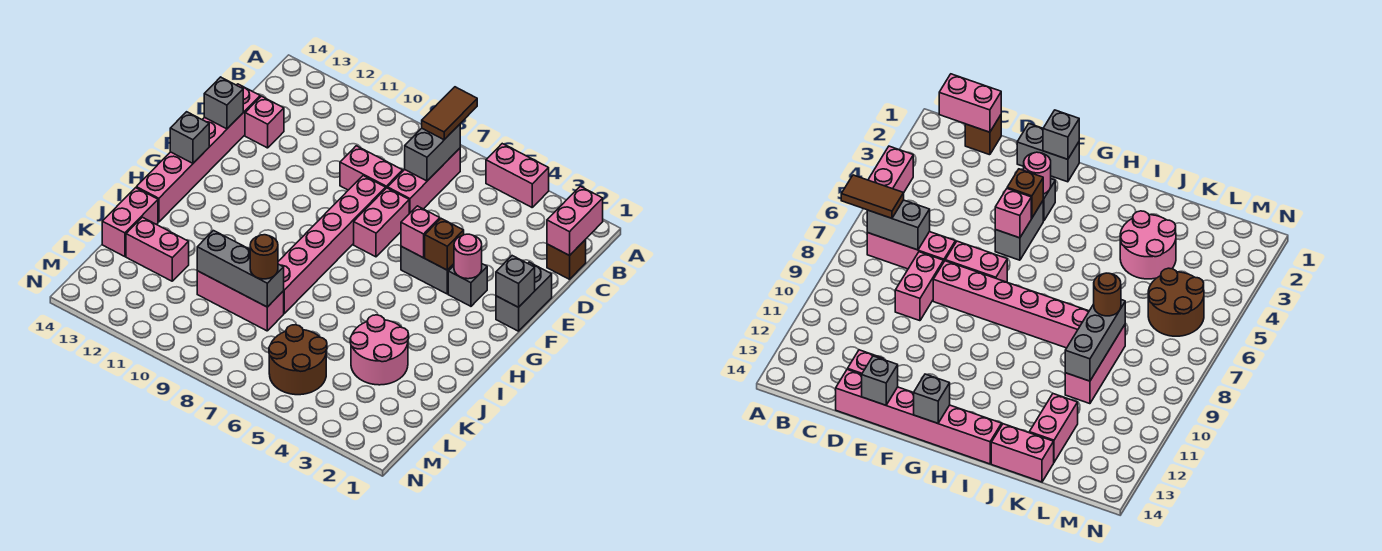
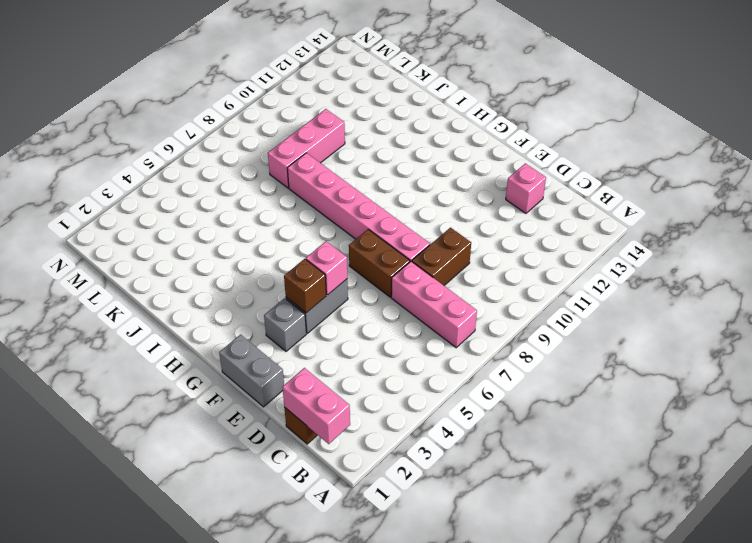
brown brick D8:D9 level 1 -> pink brick D8:D9 level 1
brown brick E7:F7 level 1 -> pink brick E7:F7 level 1
none -> pink brick A4:A5 level 1
none -> pink brick D14:I14 level 1
none -> pink round brick J3:K4 level 1

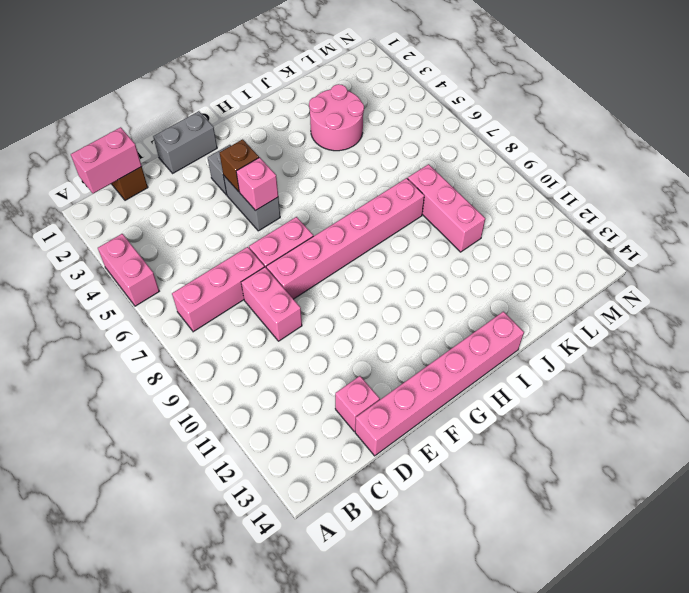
none -> pink brick J14:K14 level 1
none -> pink brick K12:K13 level 1
none -> brown round brick L5:M6 level 1

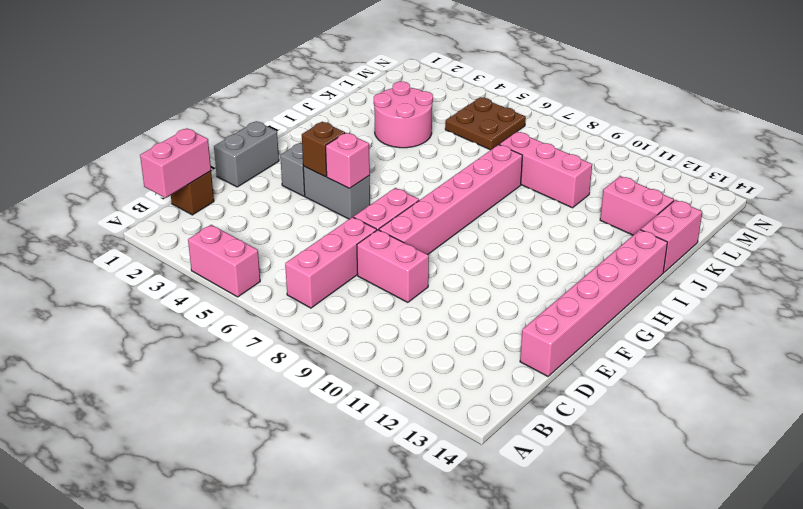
brown plate L5:M6 level 1 -> brown round brick L5:M6 level 1
none -> pink brick D13 level 1
none -> grey brick B7:C7 level 2
none -> grey brick E14 level 2

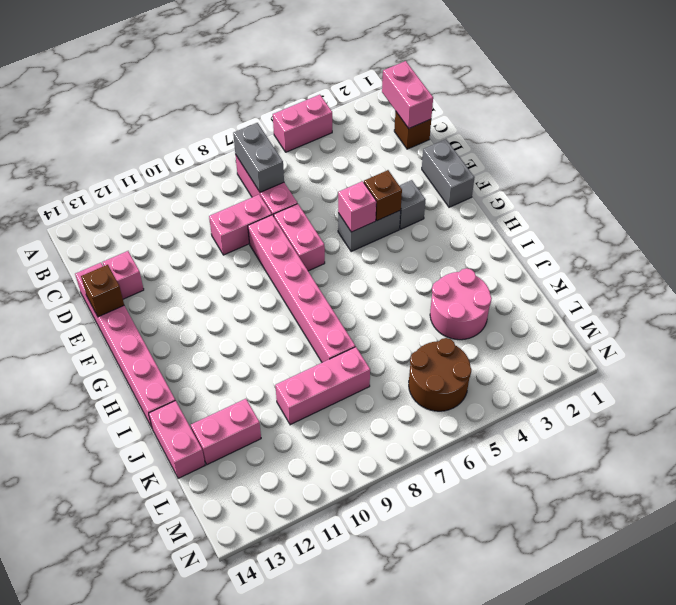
brown brick E14 level 2 -> grey brick E14 level 2
none -> grey brick F1 level 2
none -> pink round brick F3 level 2
none -> grey brick G14 level 2

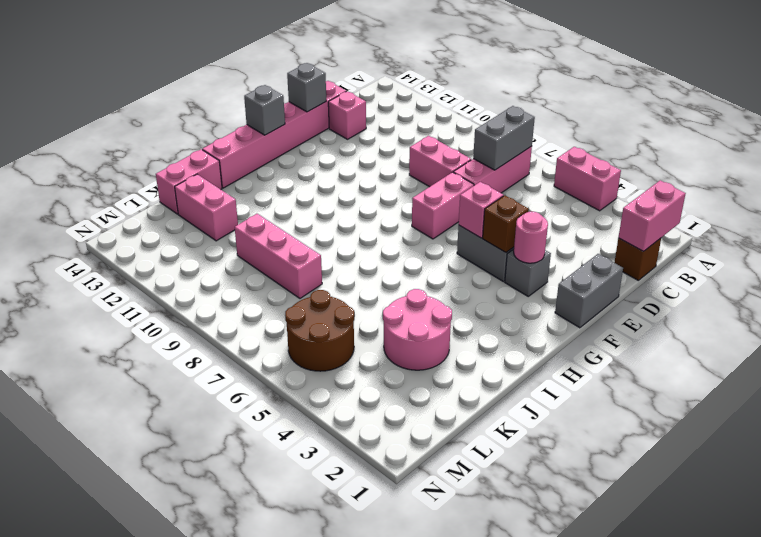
none -> pink brick E8:J8 level 1
none -> grey brick F1 level 2
none -> grey brick K8:K10 level 2

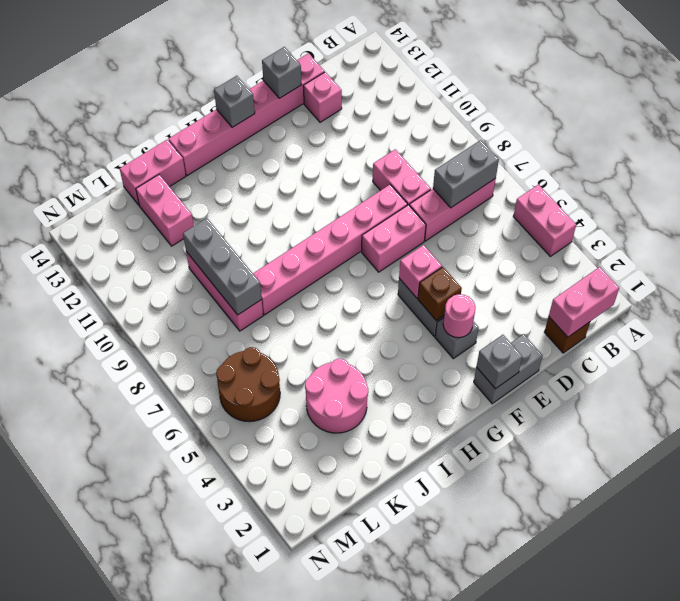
none -> brown tile A7:B7 level 3
none -> brown round brick K8 level 3

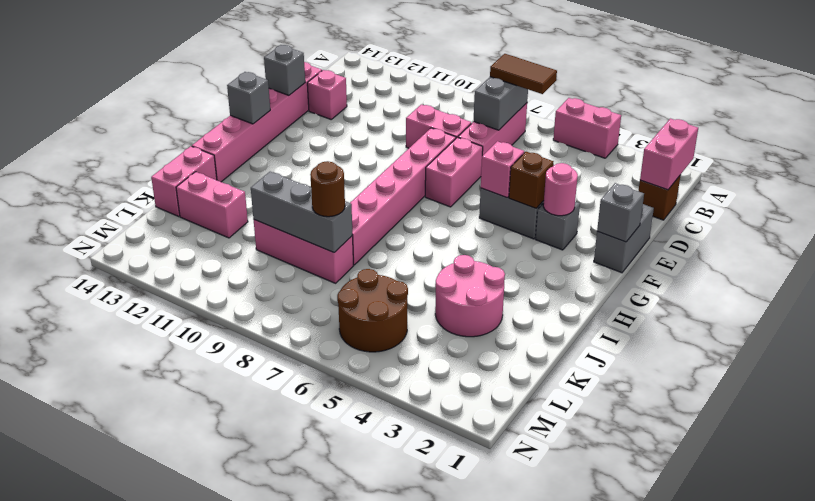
brown tile B6:B7 level 3 -> brown tile A7:B7 level 3

